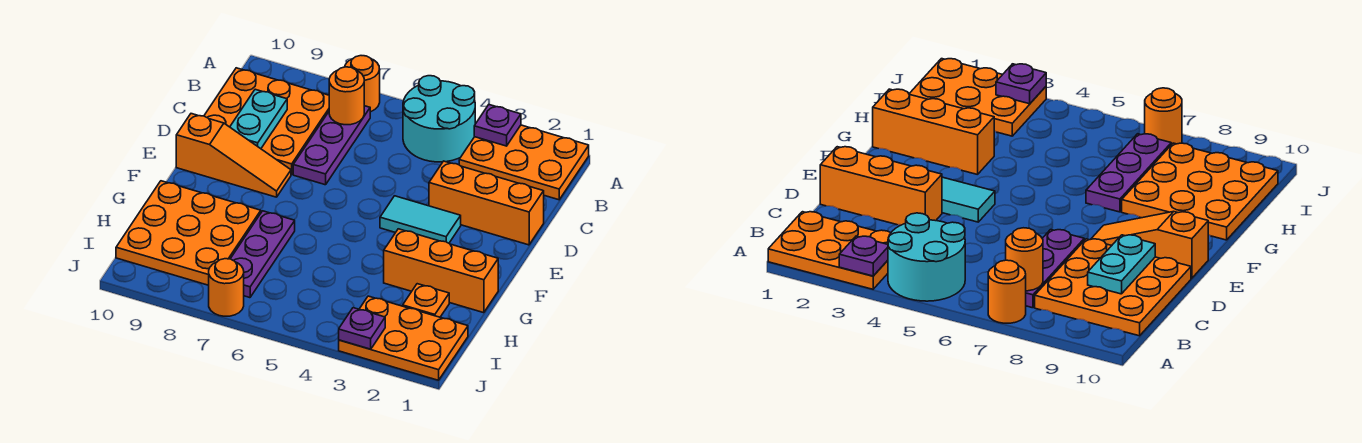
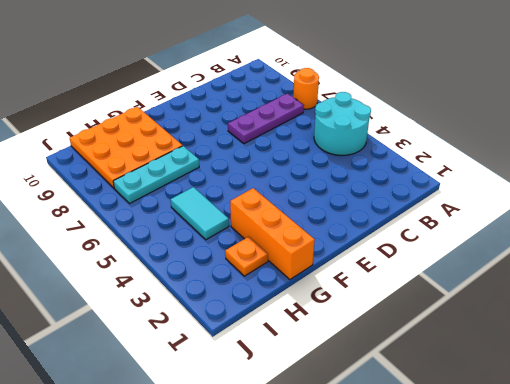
cyan plate G7:I7 level 1 -> purple plate G7:I7 level 1
cyan tile H4:H5 level 1 -> cyan tile E3:E4 level 1
none -> orange plate A1:B3 level 1
none -> orange plate B8:D10 level 1
none -> orange brick D1:D3 level 1

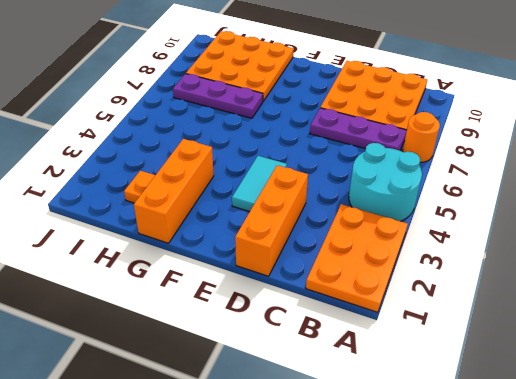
none -> orange slope E8:E10 level 1 top 10
none -> orange plate I1:J3 level 1
none -> orange round brick J7 level 1

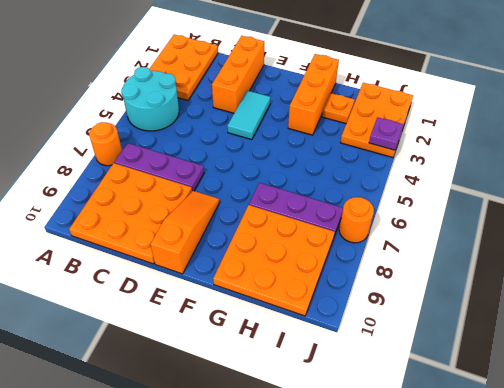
none -> purple plate A3 level 2
none -> orange round brick B7 level 2
none -> cyan plate C9:D9 level 2

